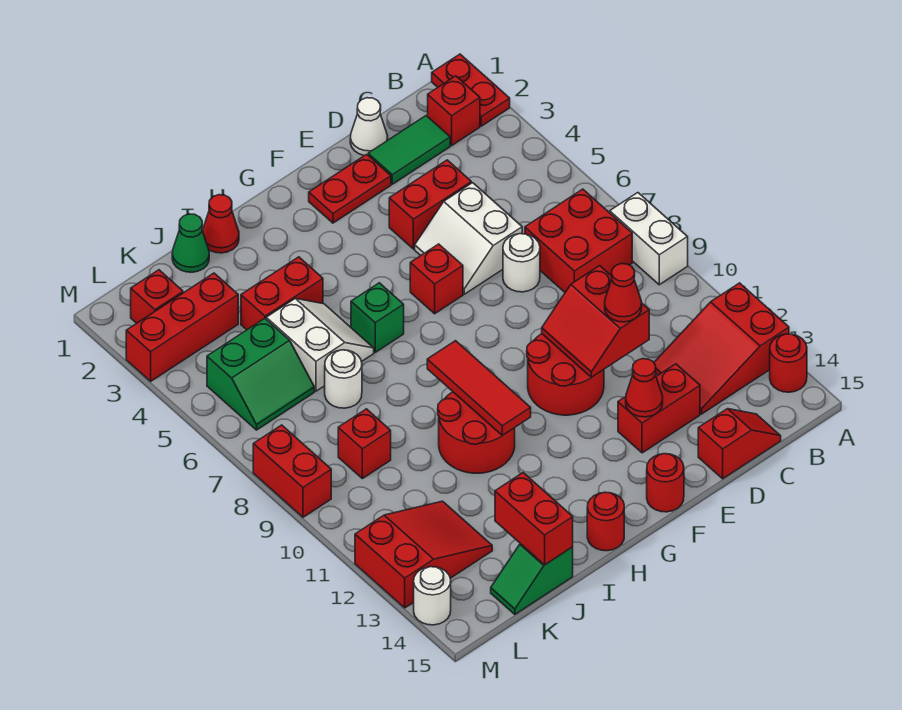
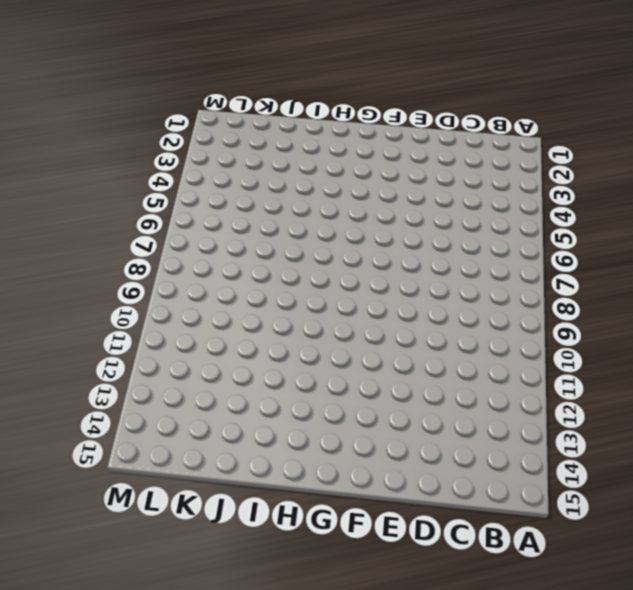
none -> red plate A1:A2 level 1
none -> white brick A8:A9 level 1
none -> red slope A12:C13 level 1 top A
none -> red round brick A14 level 1

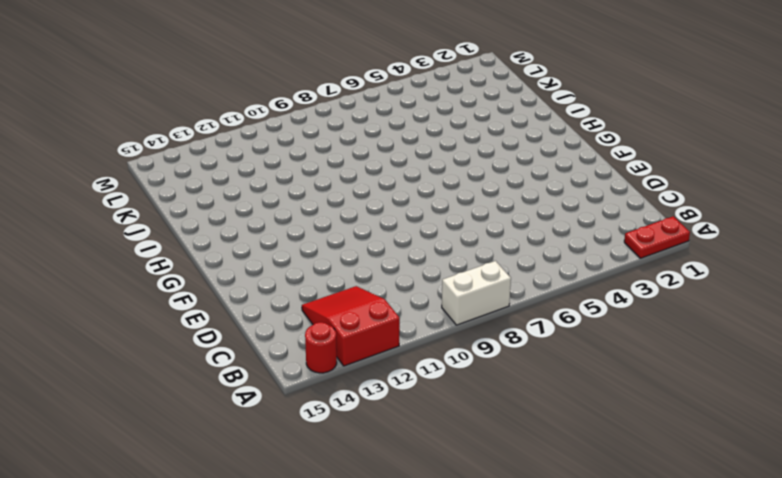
none -> red brick B2 level 1
none -> red brick B7:C8 level 1
none -> green tile C2:D2 level 1
none -> red slope C15:D15 level 1 top D

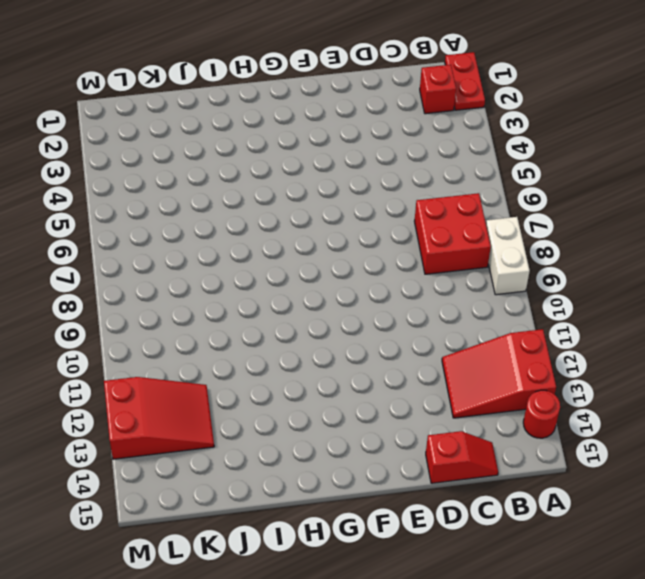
none -> green tile C2:D2 level 1
none -> white cone D1 level 1
none -> red brick D4:E4 level 1
none -> white slope D5:E6 level 1 top D

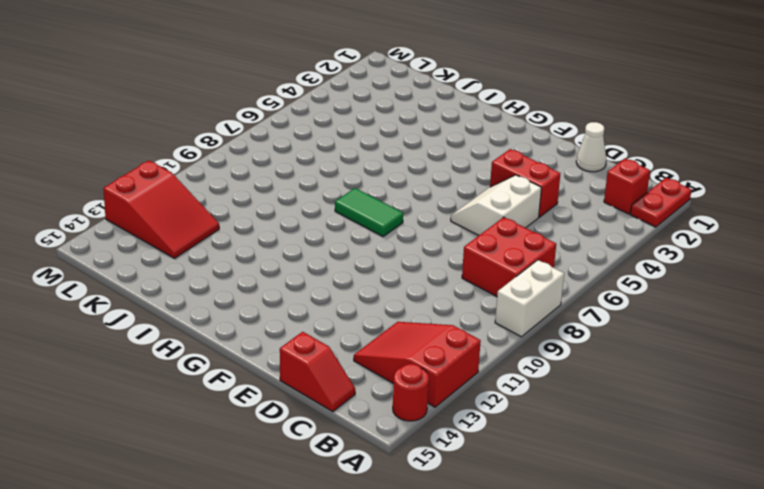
green tile G8:H8 level 1 -> green tile C2:D2 level 1
none -> white round brick D7 level 1
none -> red brick D13:E13 level 1
none -> red plate E2:F2 level 1
none -> red round brick E10:F11 level 1

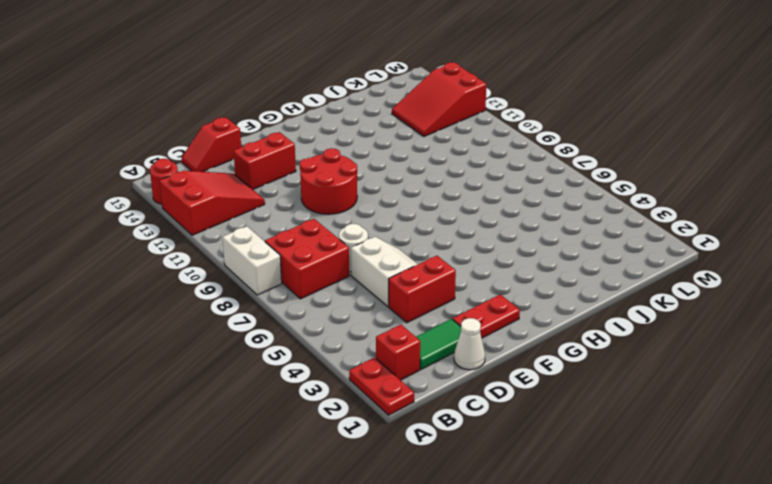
none -> red brick F6 level 1
none -> red round brick F15 level 1
none -> green brick H6 level 1
none -> red round brick H10:I11 level 1

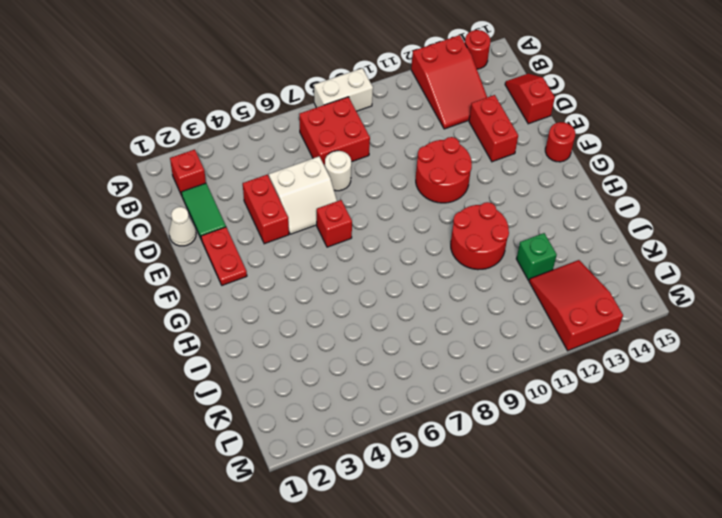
green brick J12 level 1 -> green brick H6 level 1
none -> red plate A1:A2 level 1
none -> red round brick H15 level 1
none -> red cone I1 level 1
none -> red brick I4:J4 level 1

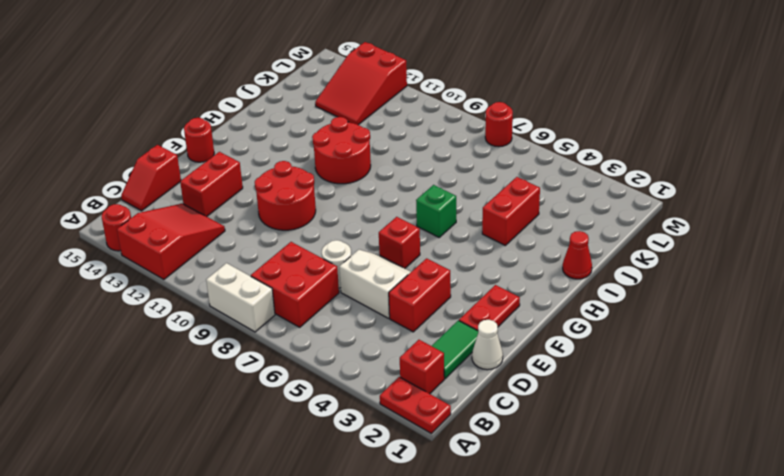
red round brick M7 level 1 -> red round brick H15 level 1
none -> white slope I5:J6 level 1 top J
none -> green cone J1 level 1
none -> white round brick J7 level 1
none -> green slope J15:K15 level 1 top J

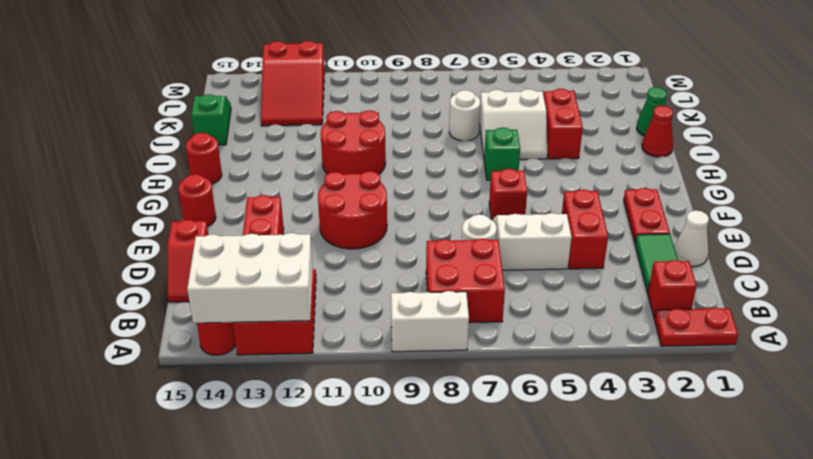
white brick A12:B14 level 2 -> none
none -> red brick K3:M3 level 1
none -> green slope K5:L6 level 1 top 5
none -> red brick K9 level 1
none -> red brick L2 level 1

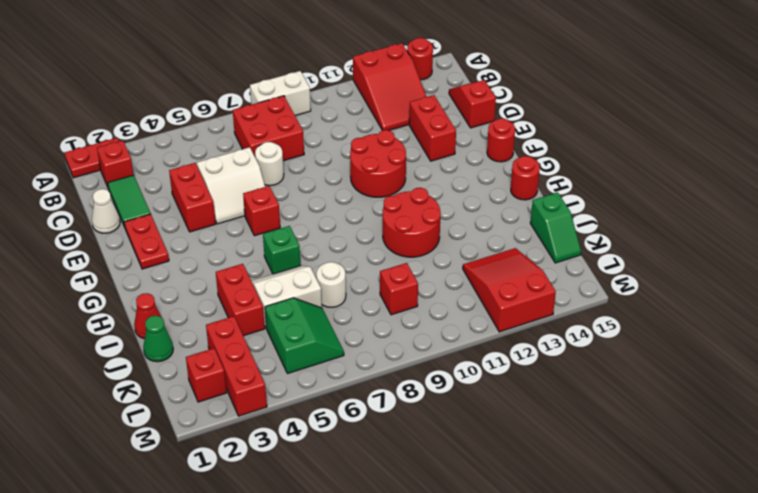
none -> red brick M8:M9 level 1
none -> white round brick M14 level 1
none -> red slope D10:E11 level 2 top D
none -> red cone E13 level 2

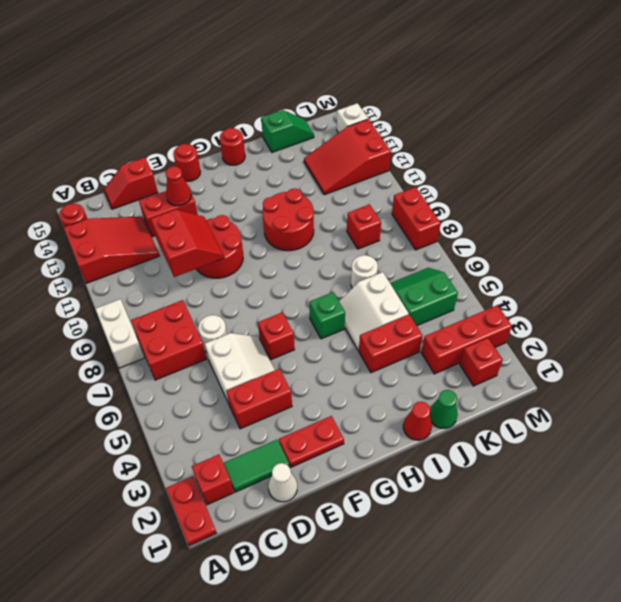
white brick M14 level 1 -> white round brick M14 level 1
none -> red tile H9:H11 level 2
none -> red brick J14:J15 level 2
none -> red cone D11 level 3

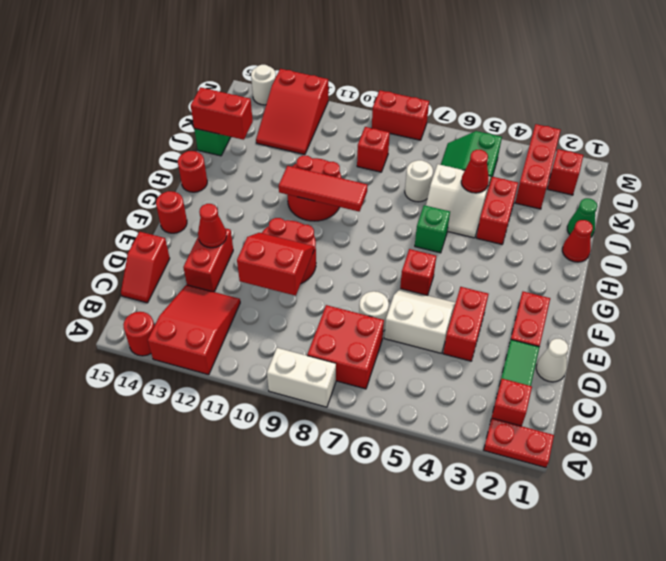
red cone J5 level 2 -> red cone D11 level 3

